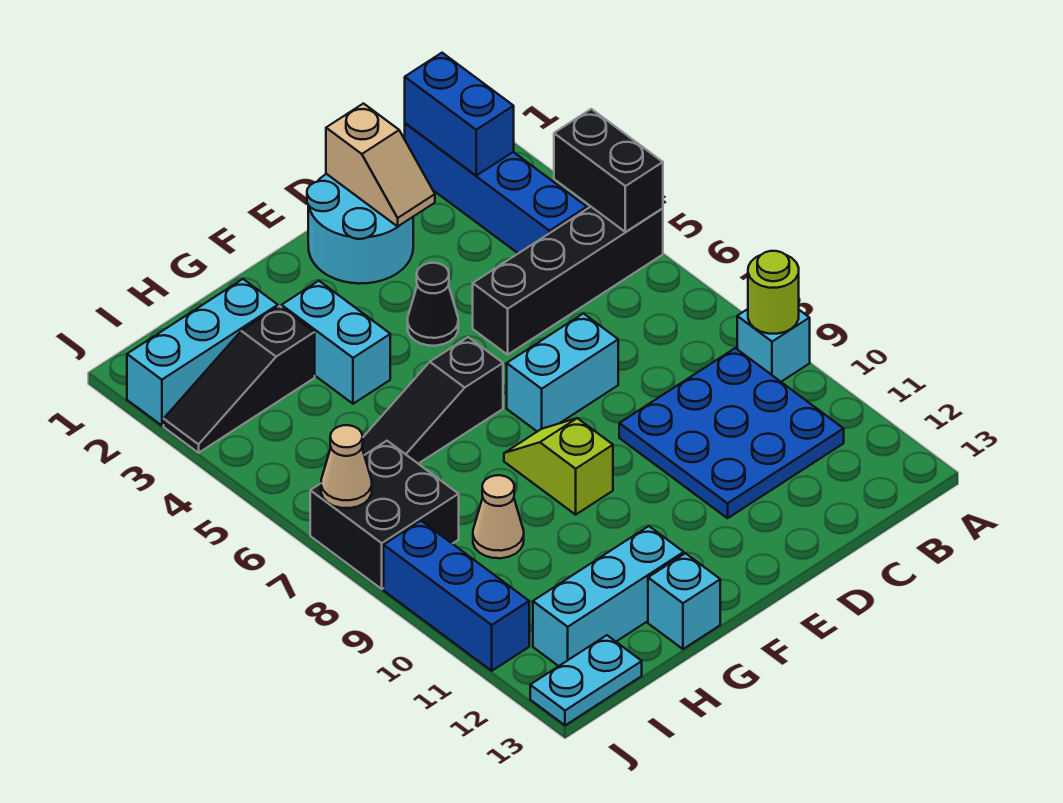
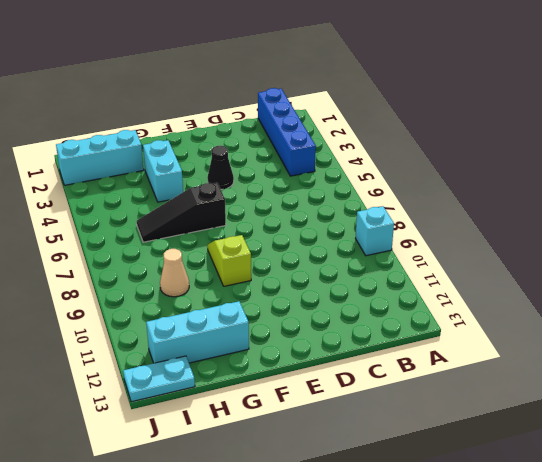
none -> black brick A5:D5 level 1
none -> blue plate B9:D11 level 1
none -> cyan round brick D1:E2 level 1

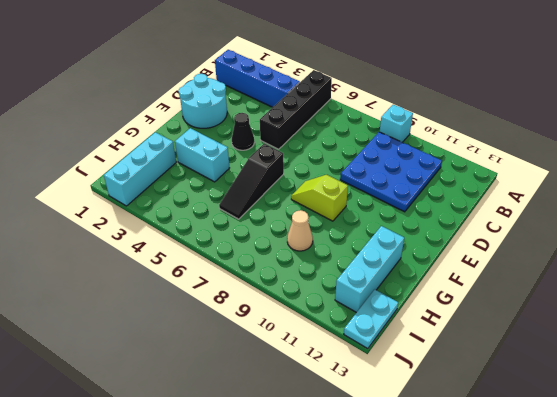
none -> cyan brick D7:E7 level 1
none -> cyan brick G13 level 1
none -> black slope H3:J3 level 1 top H

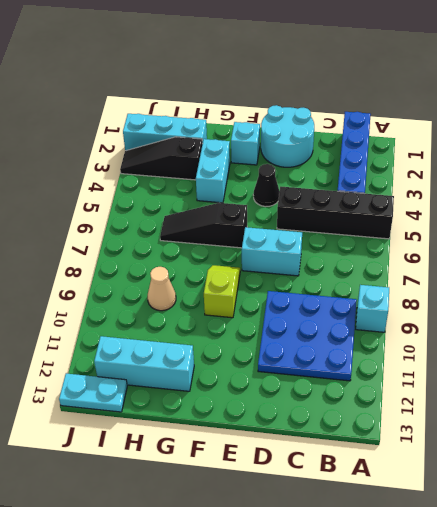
cyan brick F2 level 1 -> cyan brick G13 level 1
none -> black brick I7:J8 level 1
none -> blue brick J9:J11 level 1
none -> black brick A4:A5 level 2

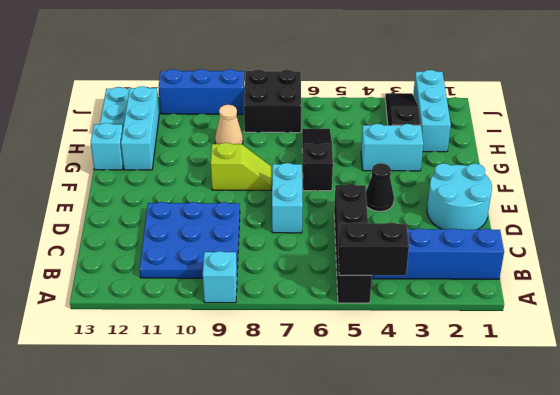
none -> lime round brick A9 level 2
none -> blue brick B1:B2 level 2
none -> tan slope D1:D2 level 2 top 1

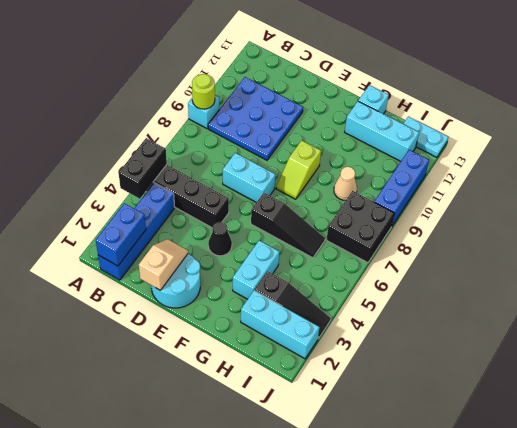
none -> tan cone J7 level 2

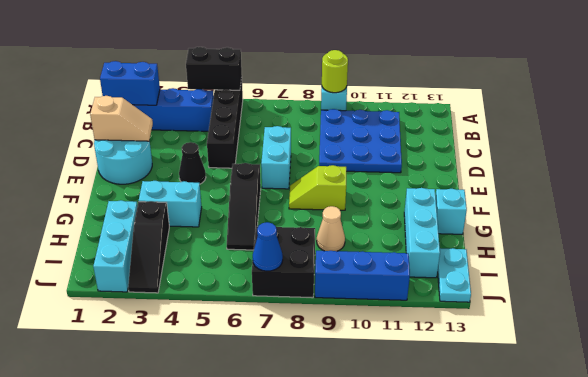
blue cone J7 level 2 -> tan cone J7 level 2

